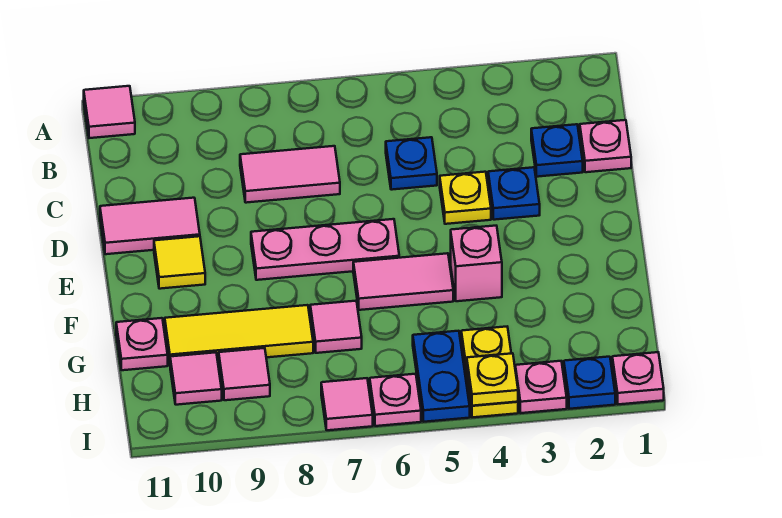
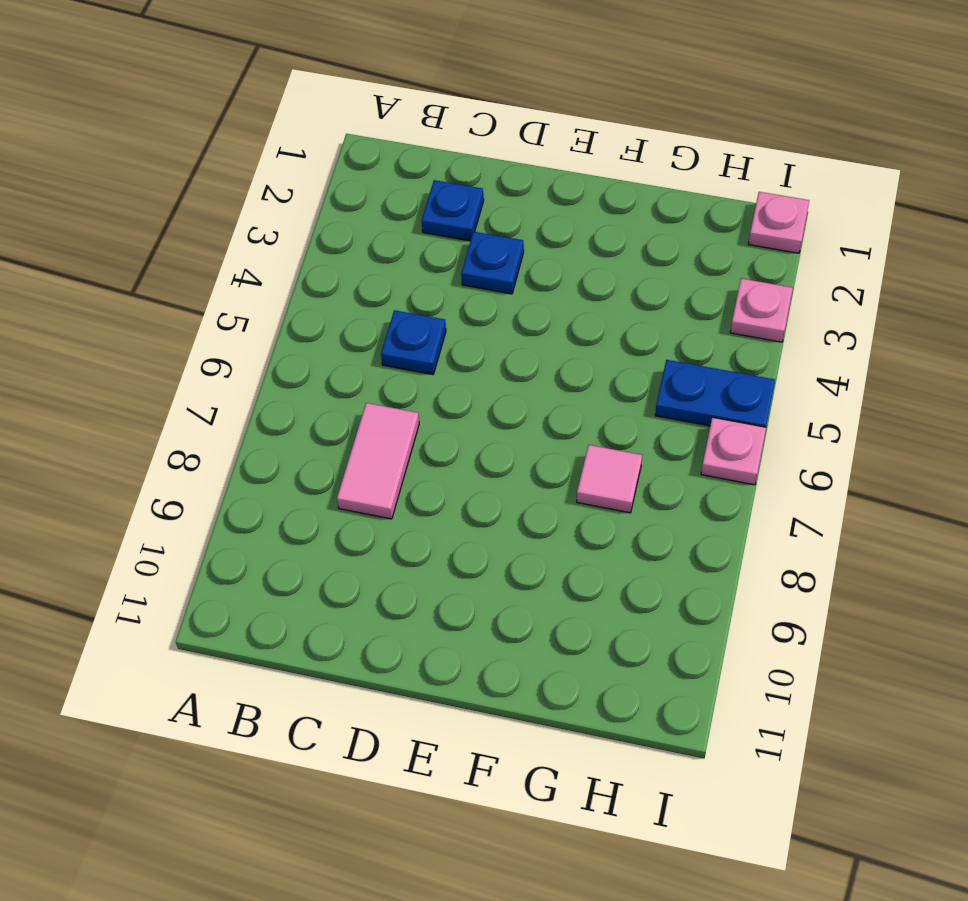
none -> pink tile A11 level 1
none -> pink plate C1 level 1
none -> yellow plate D4 level 1

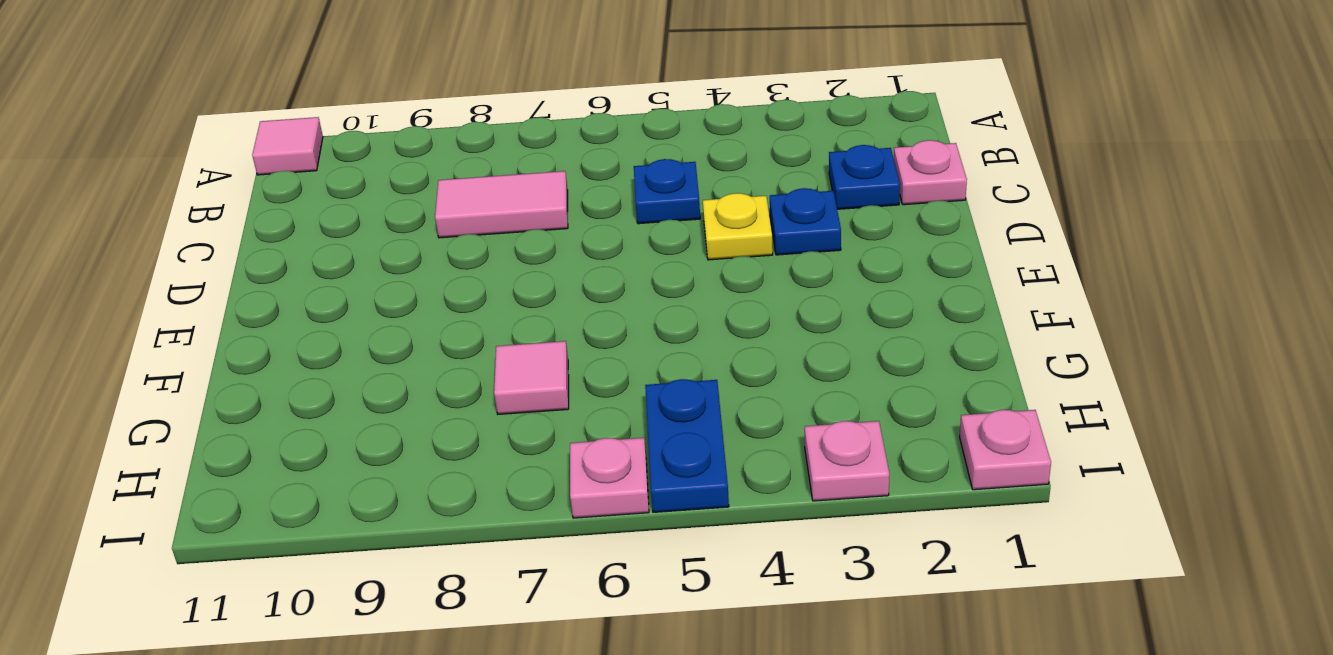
none -> pink tile D10:D11 level 1
none -> pink plate E6:E8 level 1
none -> yellow tile E10 level 1

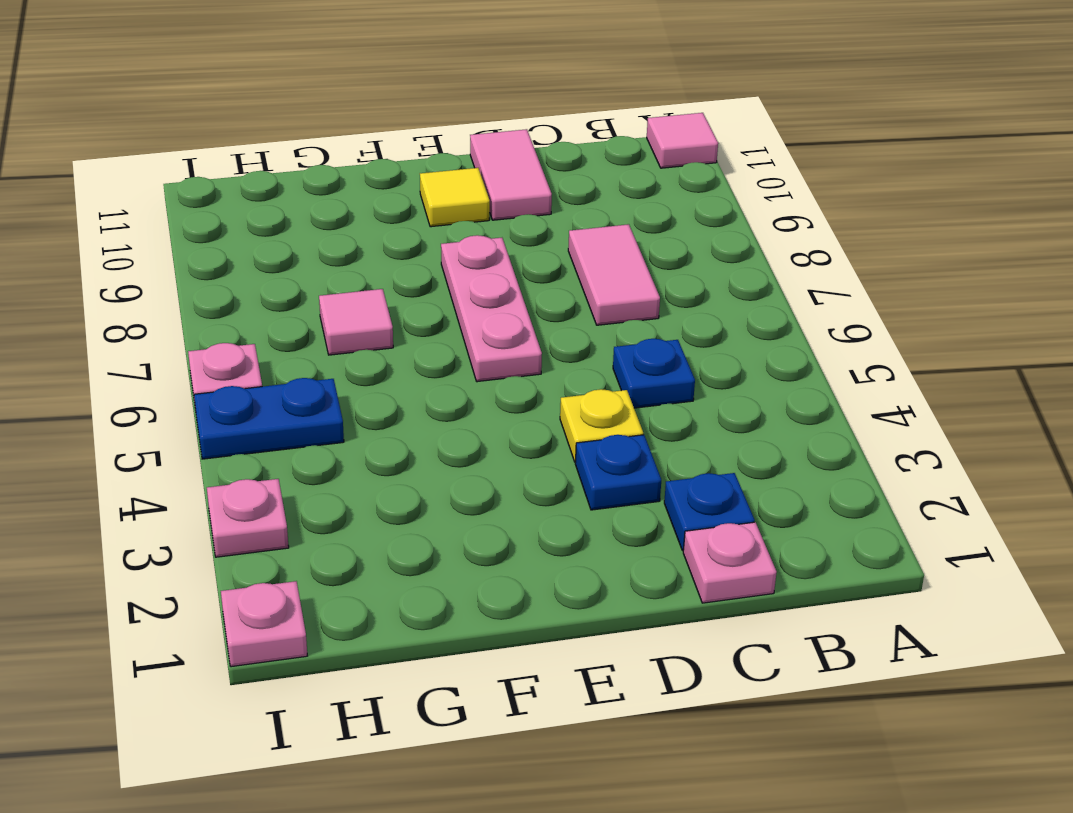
none -> pink brick F4 level 1
none -> pink tile F5:F6 level 1
none -> yellow tile G8:G10 level 1

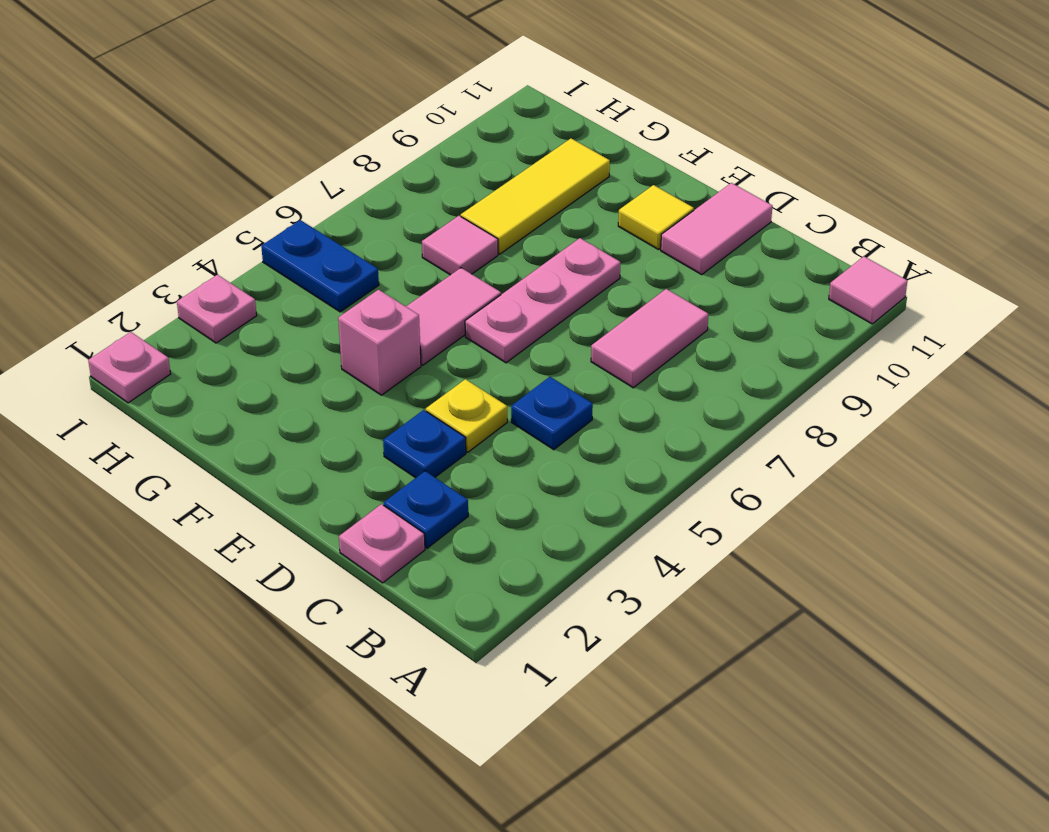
none -> pink plate G11 level 1
none -> yellow plate H4:I4 level 1
none -> pink tile H9 level 1

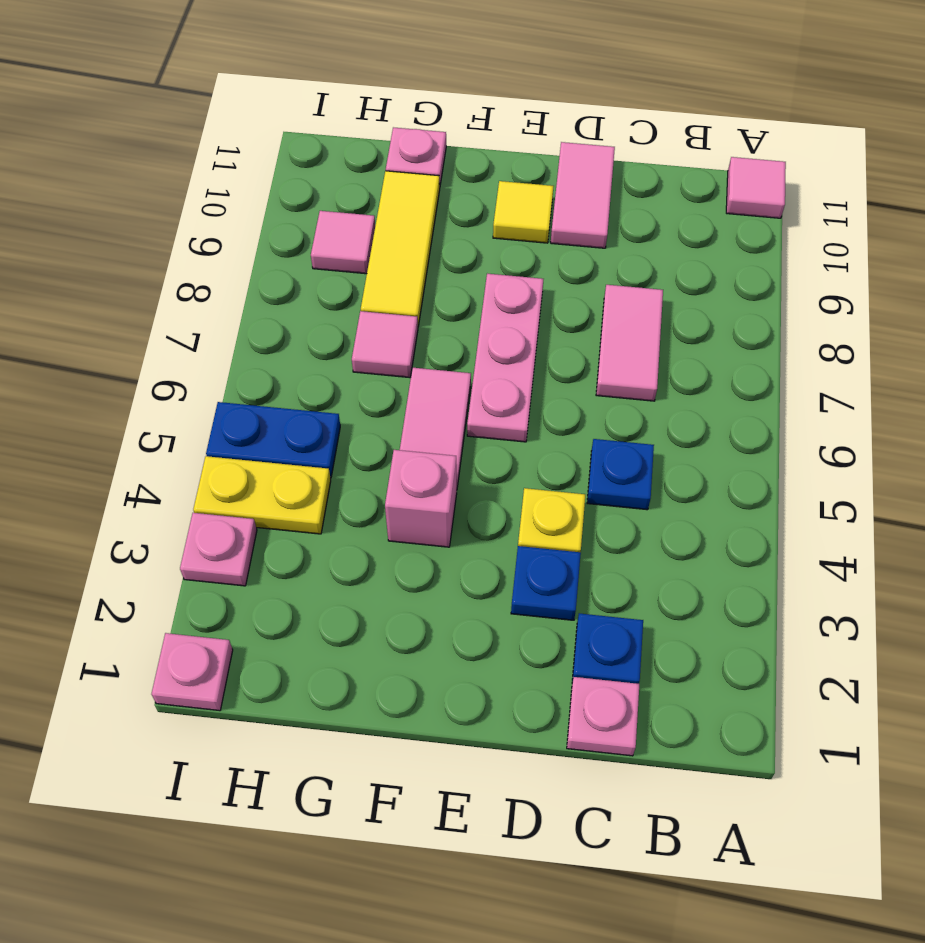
none -> pink tile H10 level 1
none -> blue plate I2 level 1
none -> pink plate I6 level 1

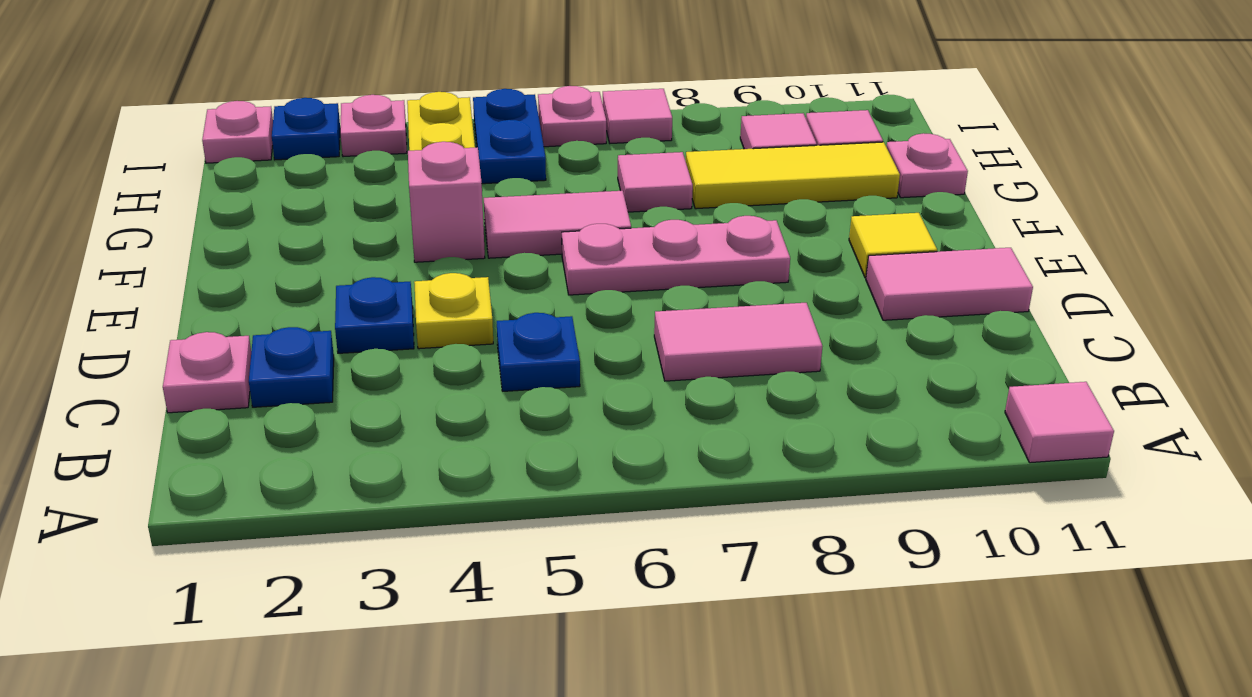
none -> yellow plate I4 level 2

